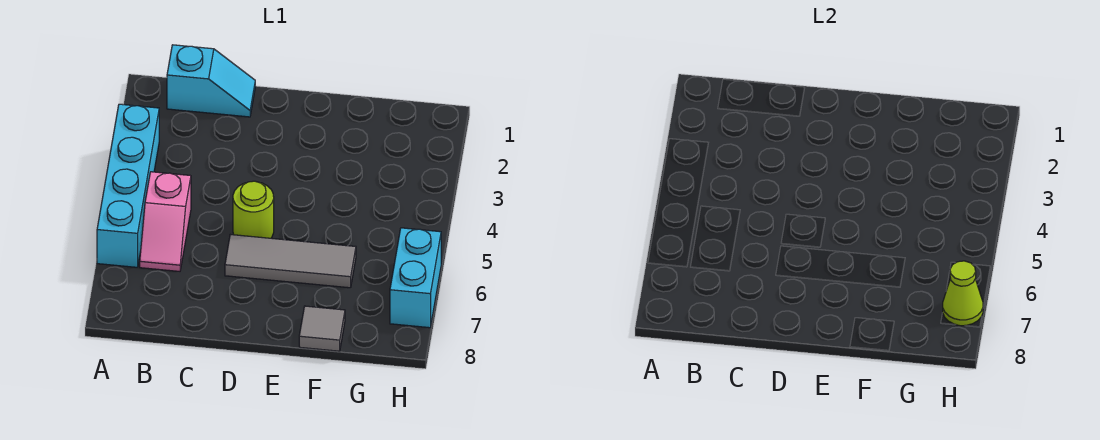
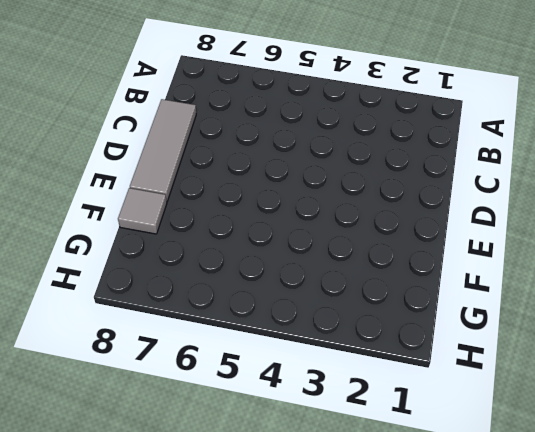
grey tile C8:E8 level 1 -> grey tile D6:F6 level 1
none -> cyan brick A3:A6 level 1
none -> cyan slope B1:C1 level 1 top B

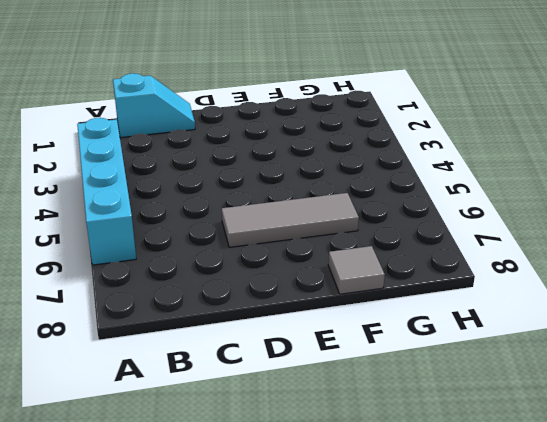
none -> pink slope B5:B6 level 1 top 5
none -> lime round brick D5 level 1

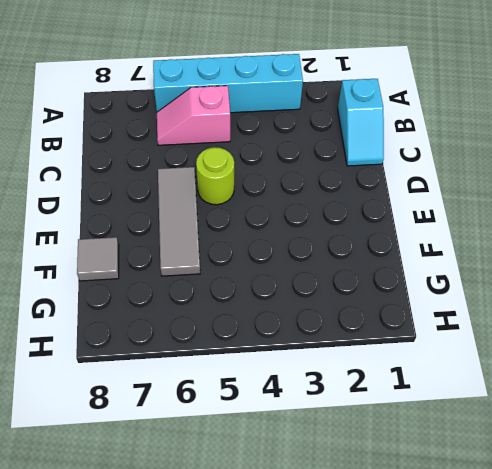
none -> cyan brick H6:H7 level 1
none -> lime cone H7 level 2

